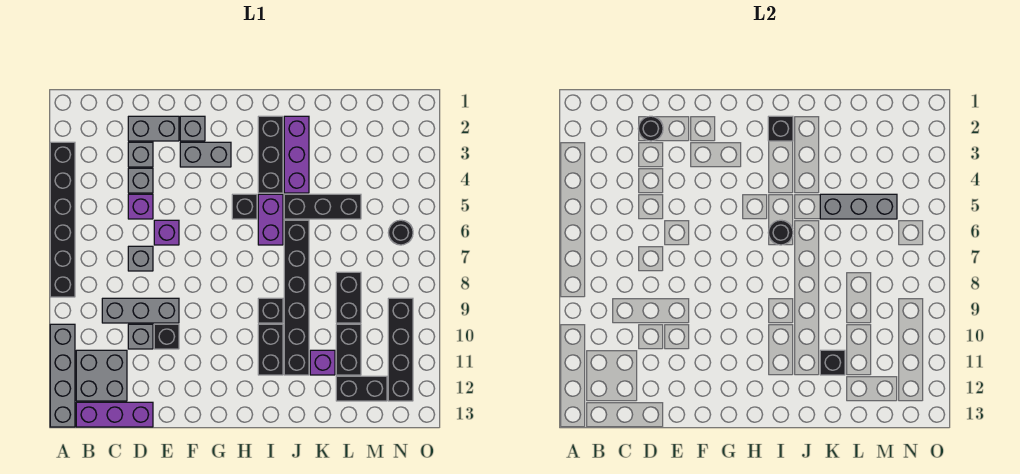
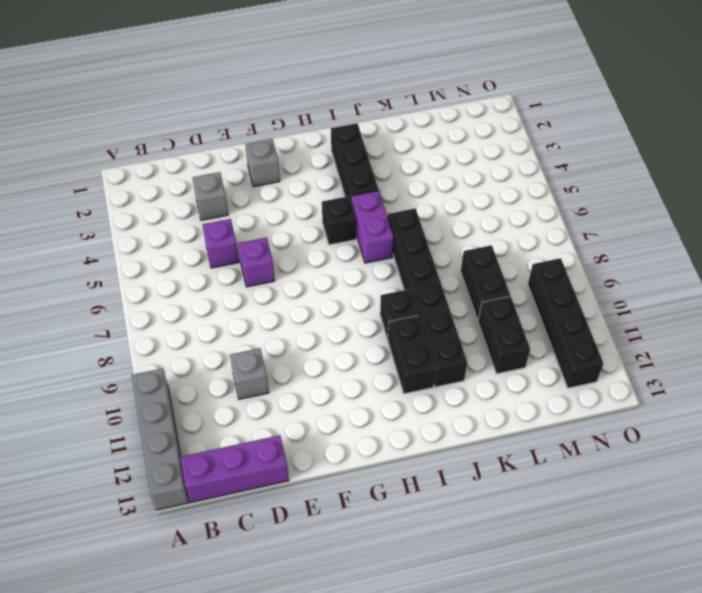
none -> black brick A3:A8 level 1
none -> grey brick B11:C12 level 1
none -> grey brick C9:E9 level 1
none -> grey brick D2:E2 level 1

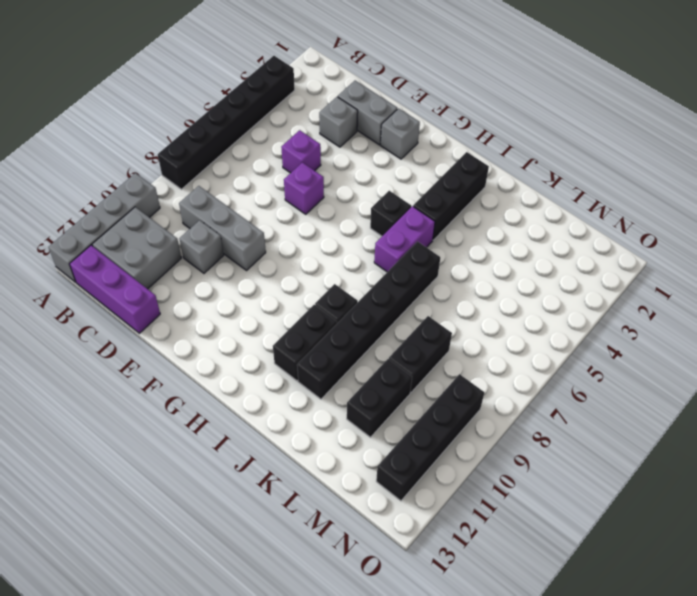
none -> grey brick D4 level 1
none -> grey brick D7 level 1
none -> black brick E10 level 1
none -> grey brick F3:G3 level 1

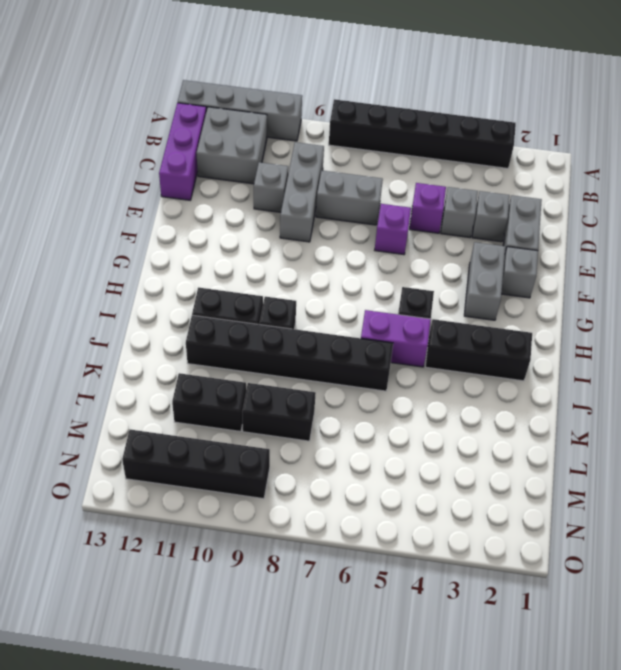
grey brick D7:D8 level 1 -> grey brick D7 level 1
none -> black brick E10 level 1
none -> purple brick J2:J4 level 1
none -> black brick J5:L5 level 1
none -> purple brick K11 level 1

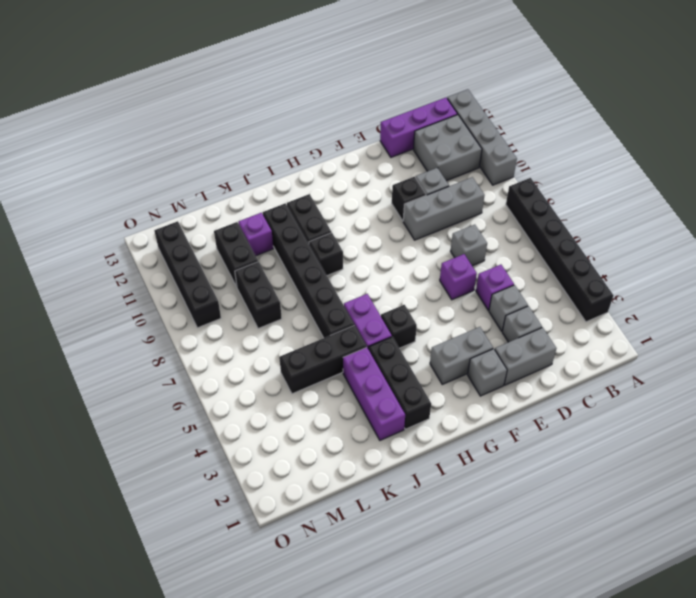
none -> black brick L12:M12 level 1
none -> black round brick N6 level 1
none -> black round brick D2 level 2
none -> black brick I2 level 2

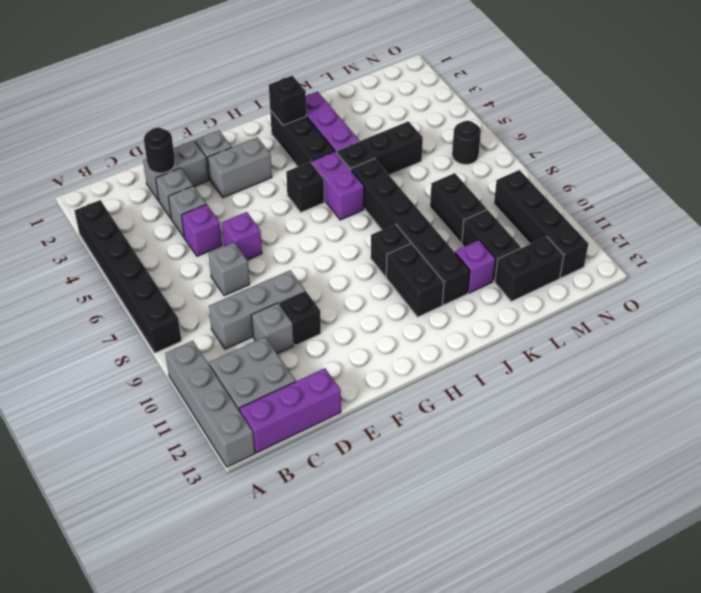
none -> black round brick I6 level 2
none -> grey brick K5:M5 level 2
none -> black brick K11 level 2

